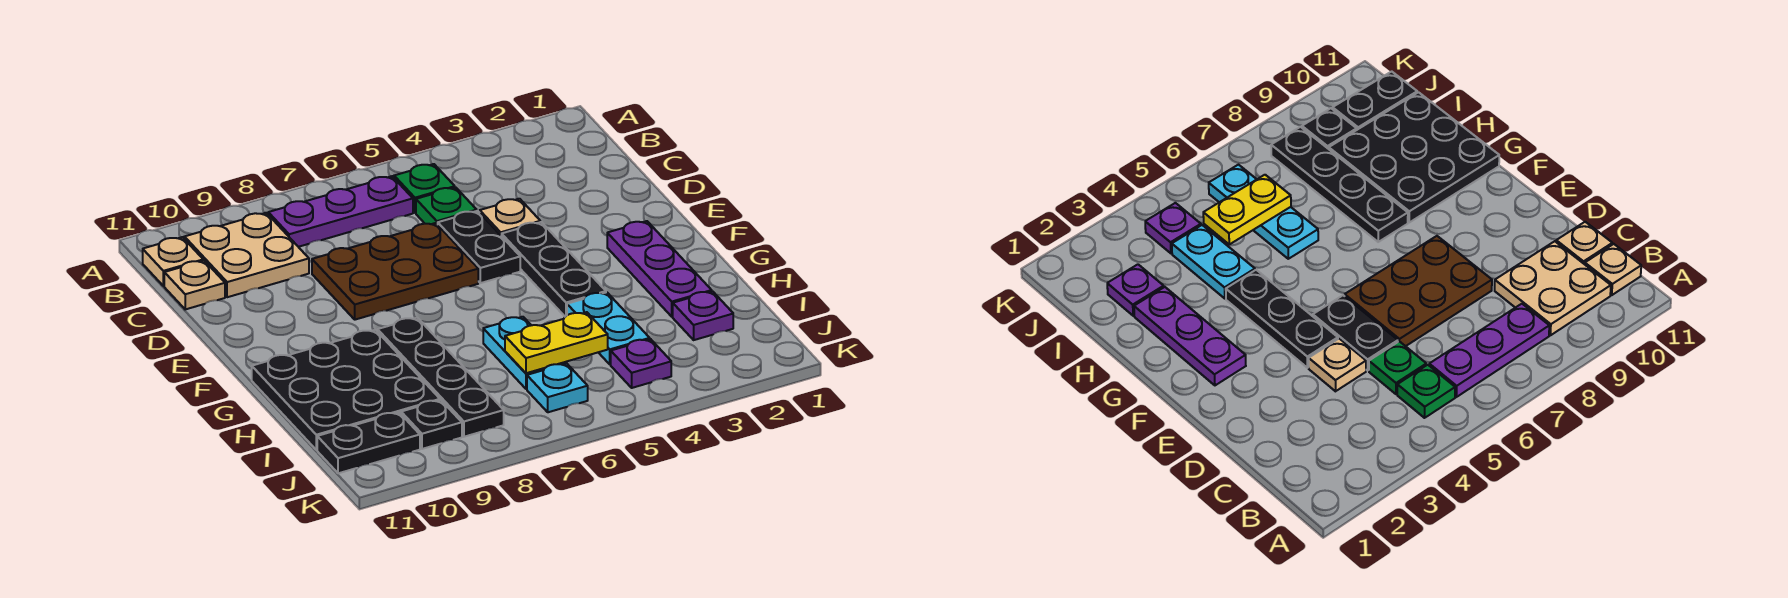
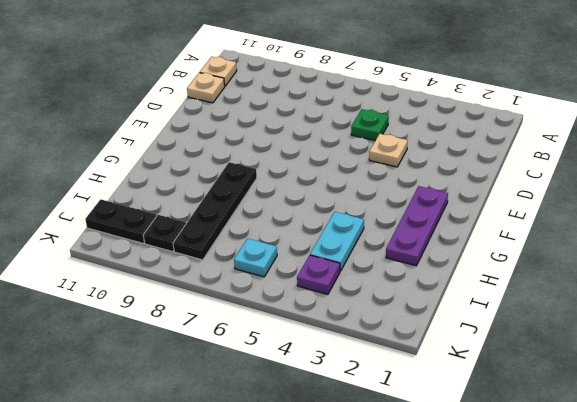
none -> green plate B5 level 1
none -> purple plate B6:B8 level 1
none -> tan plate B9:C10 level 1

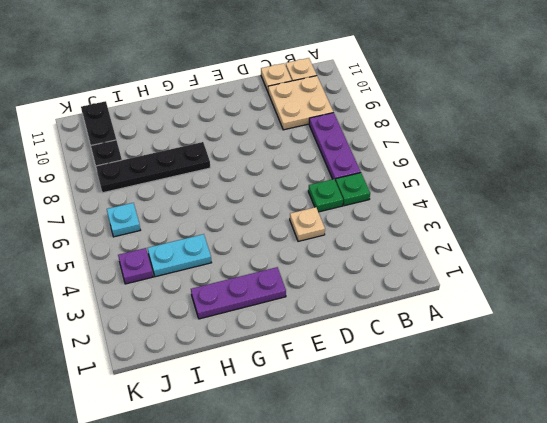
none -> black plate D5:E5 level 1
none -> brown plate D6:E8 level 1
none -> black plate E4:G4 level 1

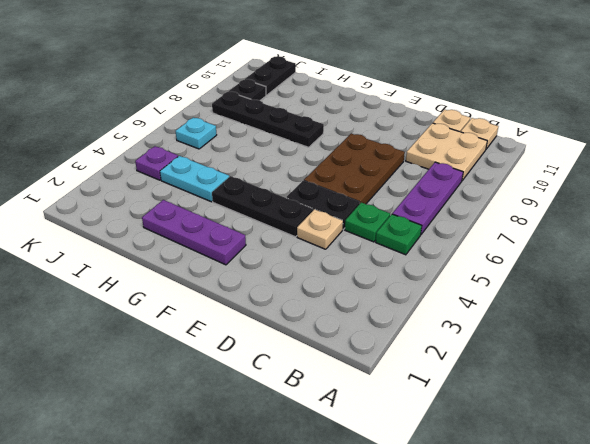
none -> black plate G9:I11 level 1
none -> cyan plate H6:I6 level 1
none -> purple plate I2 level 1

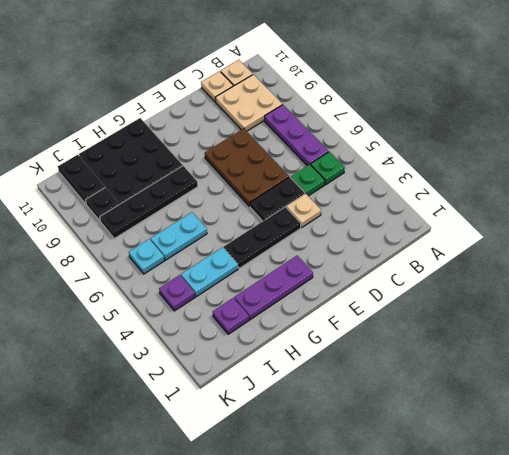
none -> yellow plate I5:I6 level 2

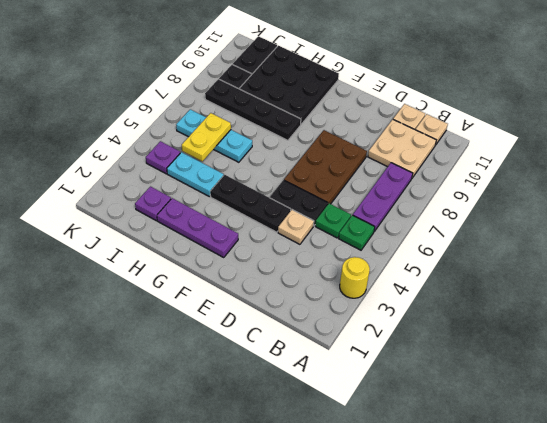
yellow round brick A3 level 1 -> none

